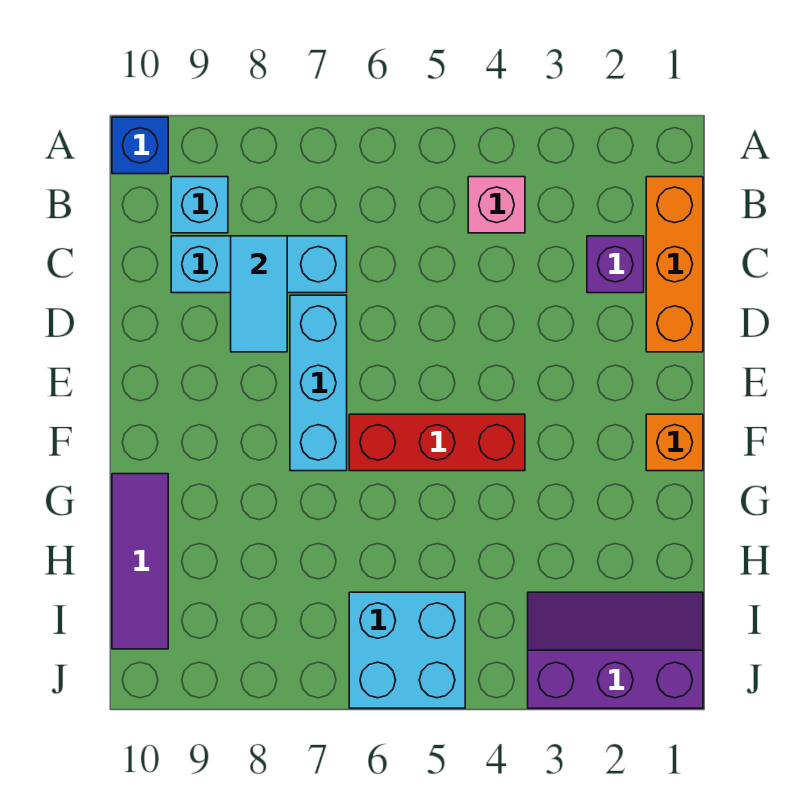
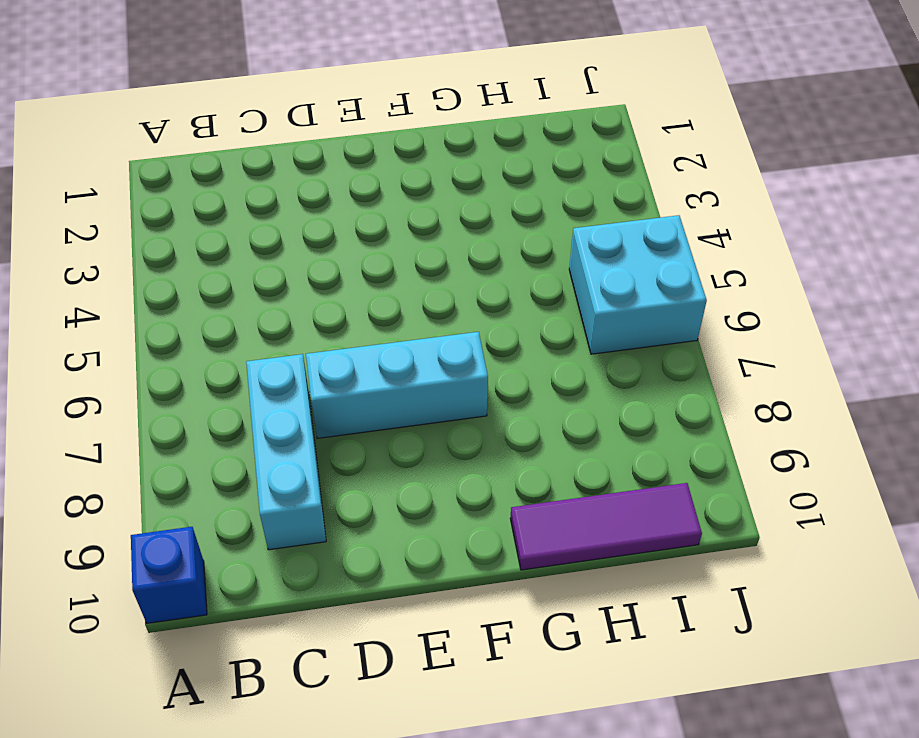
none -> orange brick B1:D1 level 1
none -> pink brick B4 level 1
none -> cyan brick B9 level 1

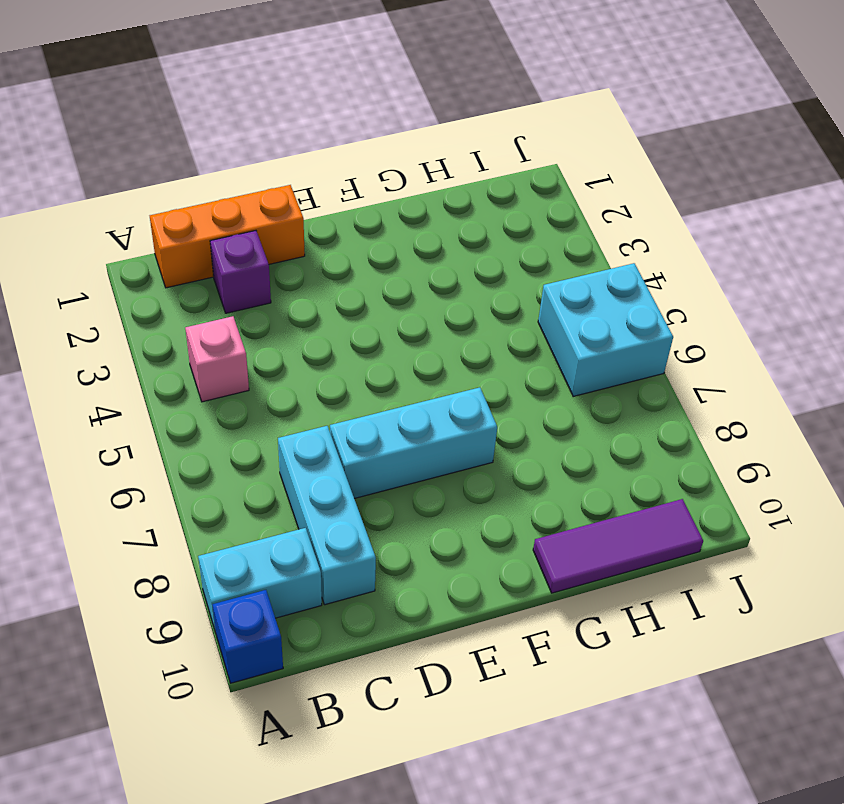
cyan brick A9:B9 level 1 -> cyan brick B9 level 1
none -> orange brick F1 level 1
none -> red brick F4:F6 level 1
none -> purple slope I1:J3 level 1 top J

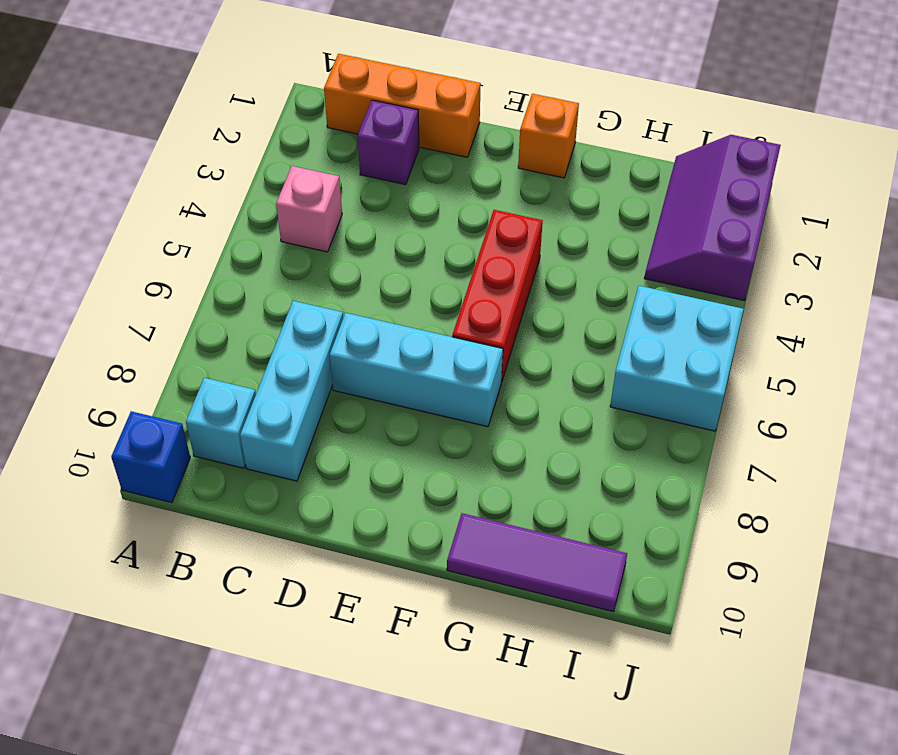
none -> cyan tile C8:D8 level 2

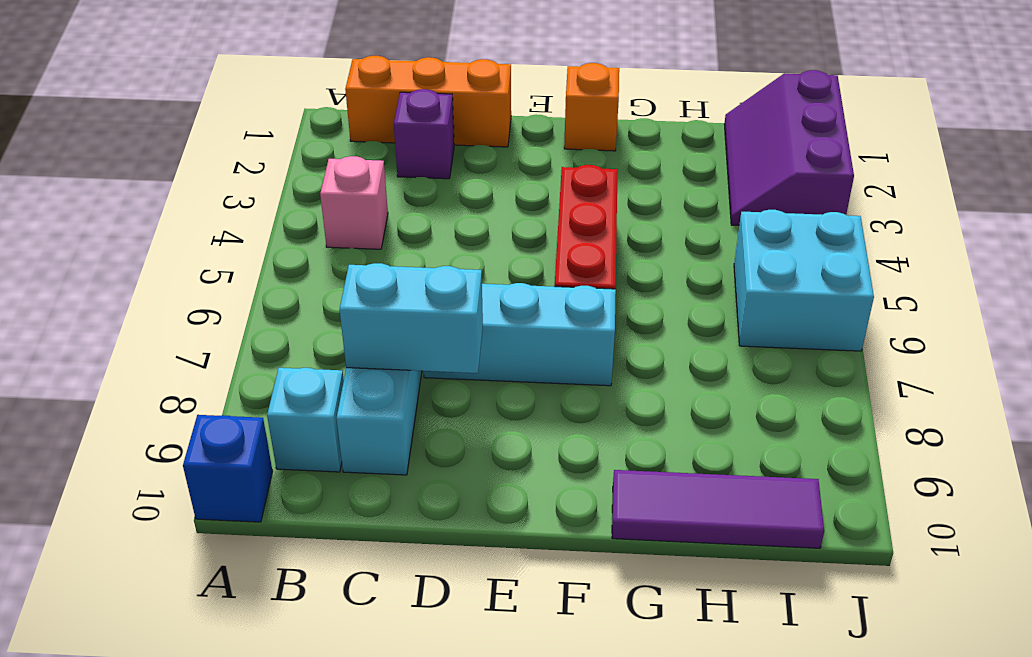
cyan brick C8:D8 level 2 -> cyan tile C8:D8 level 2

